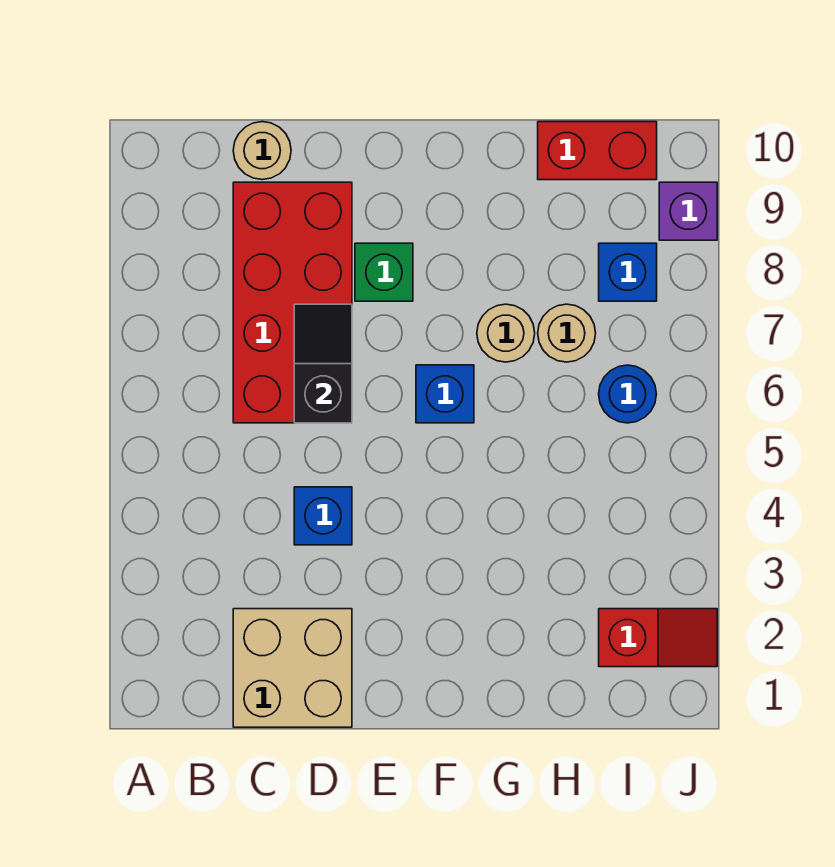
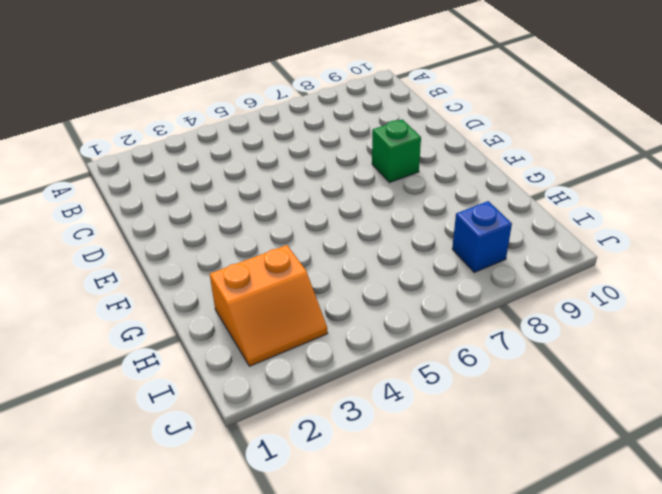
orange slope H2:I3 level 1 top H -> red slope I2:J2 level 1 top I
none -> tan brick C1:D2 level 1
none -> red brick C6:D9 level 1
none -> tan round brick C10 level 1

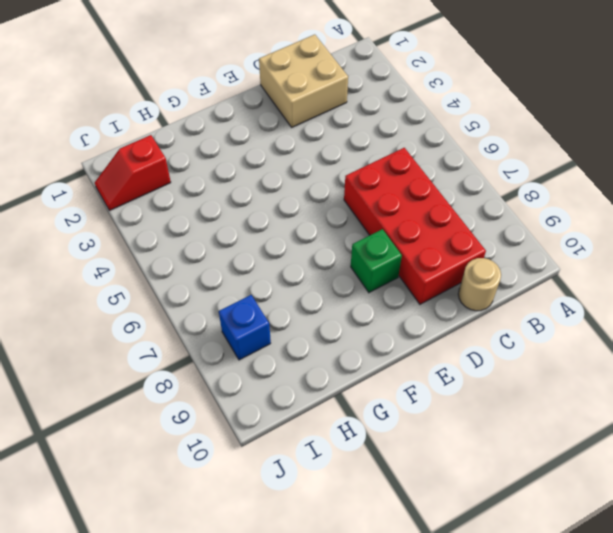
none -> blue brick D4 level 1
none -> blue brick F6 level 1
none -> tan round brick G7 level 1

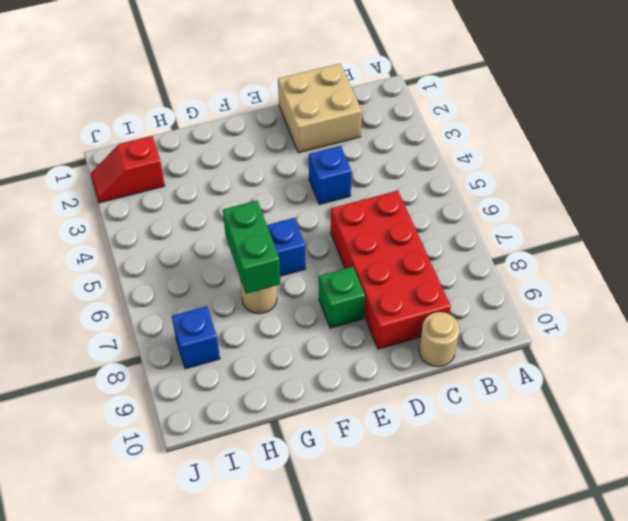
green brick G6:G7 level 2 -> none
none -> tan round brick H7 level 1
none -> red brick H10:I10 level 1
none -> blue round brick I6 level 1

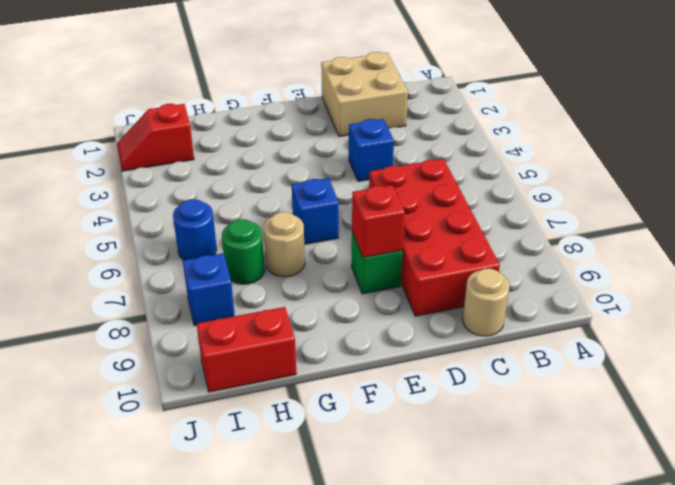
red brick E8 level 2 -> none
green round brick H7 level 1 -> tan round brick H7 level 1
none -> purple brick J9 level 1
none -> black slope D6:D7 level 2 top 6

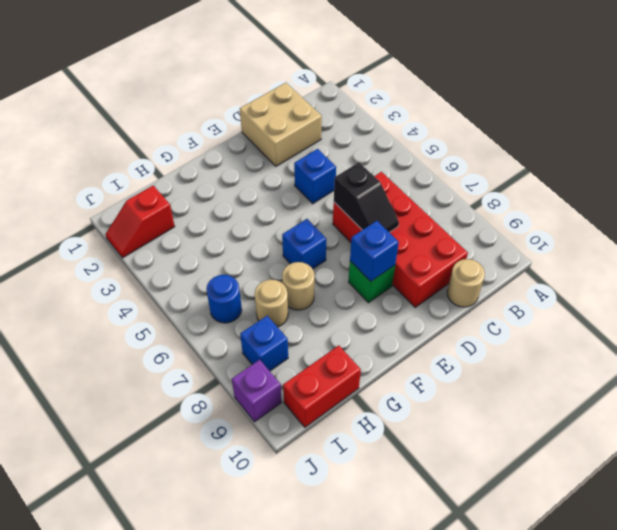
blue brick E8 level 2 -> none

